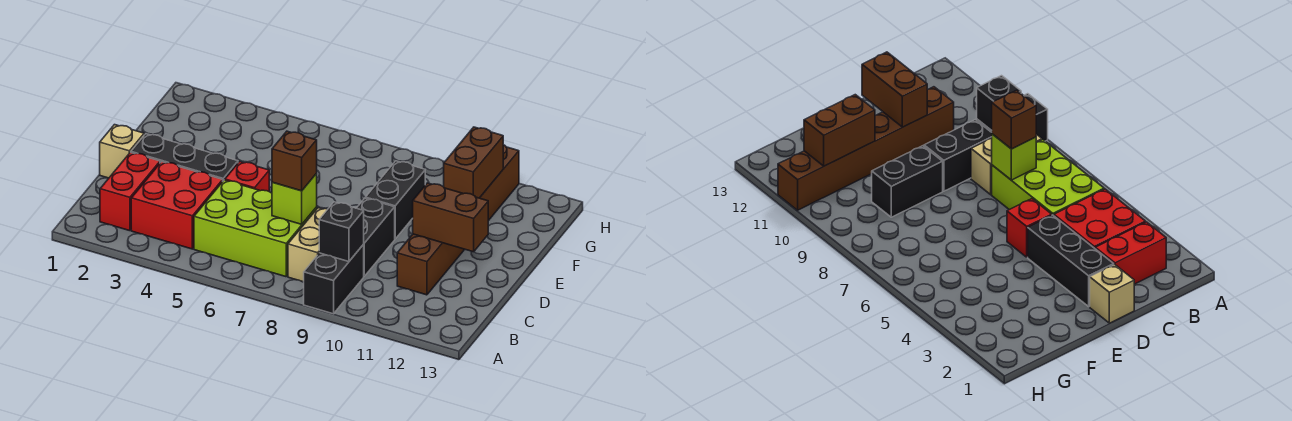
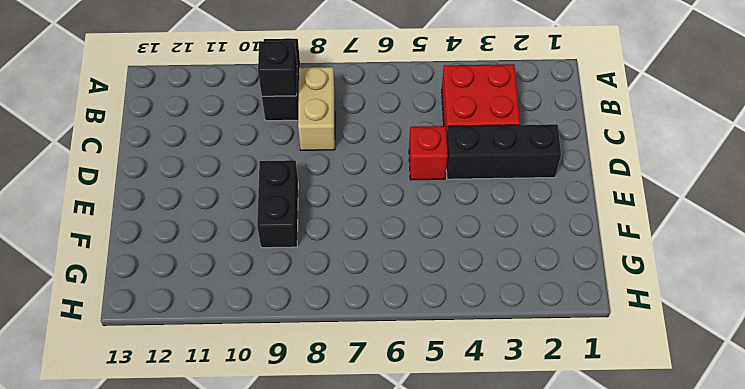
none -> red brick B2:C2 level 1
none -> lime brick B5:C7 level 1
none -> black brick C9:D9 level 1

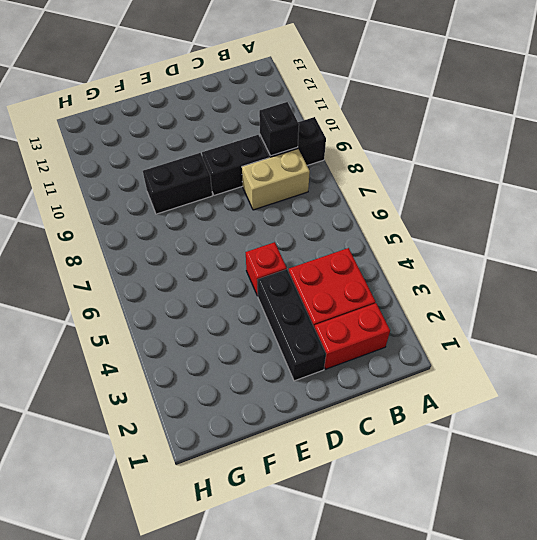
none -> lime brick B5:C7 level 1
none -> brown brick C11:H11 level 1
none -> tan brick D1 level 1

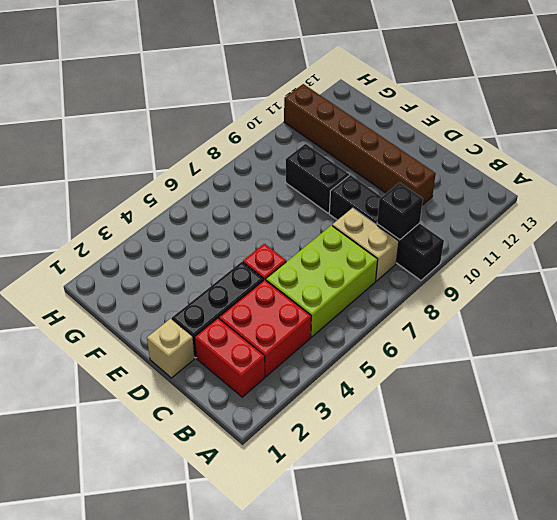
none -> lime brick C7 level 2
none -> brown brick D11:D12 level 2
none -> brown brick F11:G11 level 2

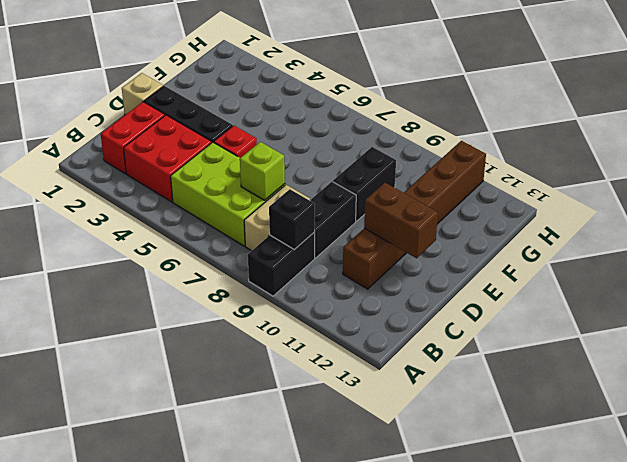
none -> brown brick F11:G11 level 2
none -> brown brick C7 level 3

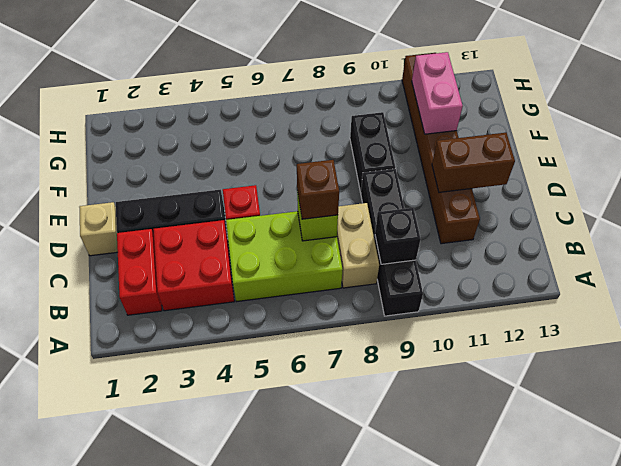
pink brick F11:G11 level 2 -> brown brick F11:G11 level 2

